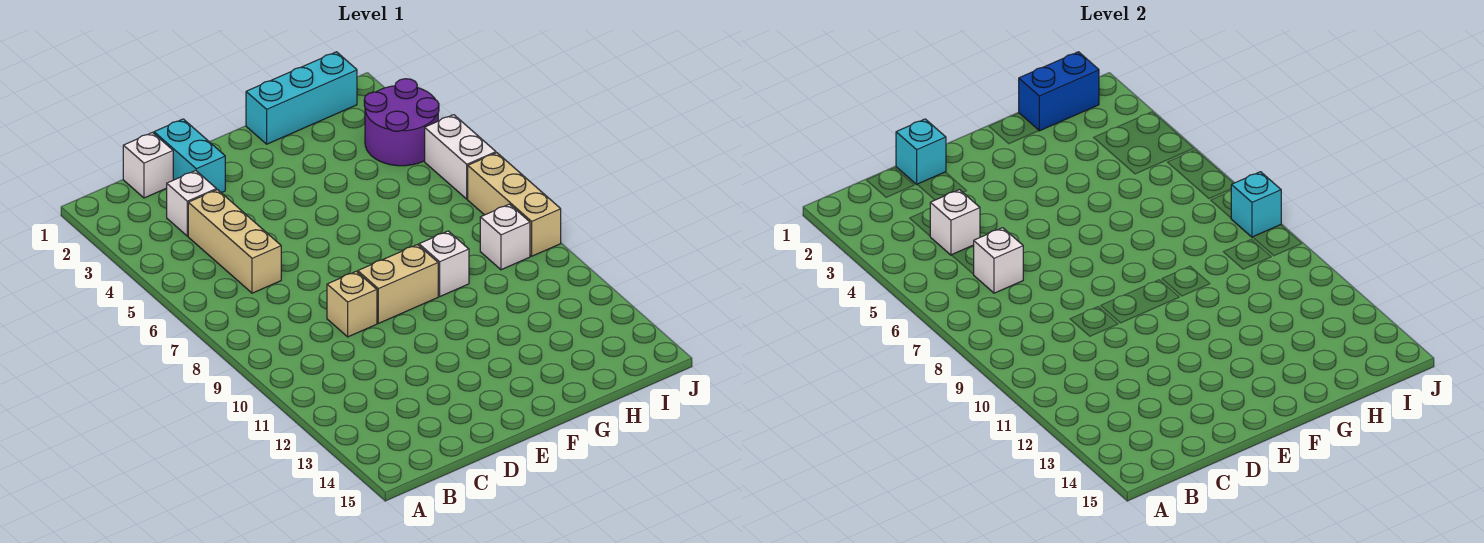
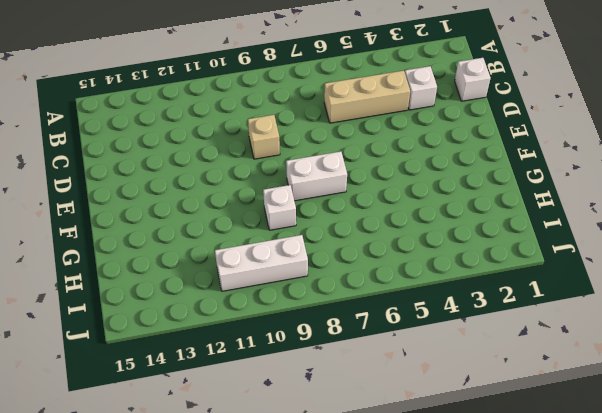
white brick F7:F8 level 1 -> white brick J5:J6 level 1
white brick I9:I11 level 1 -> white brick I9 level 1
none -> cyan brick D1:D2 level 1
none -> tan brick E9:F9 level 1
none -> cyan brick G1:I1 level 1

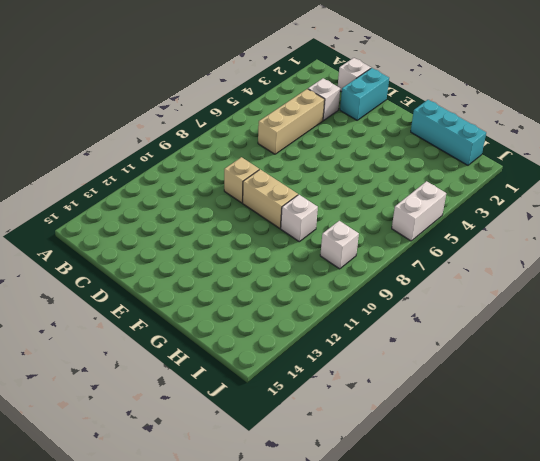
none -> purple round brick I3:J4 level 1
none -> tan brick J7:J9 level 1
none -> white brick C4 level 2

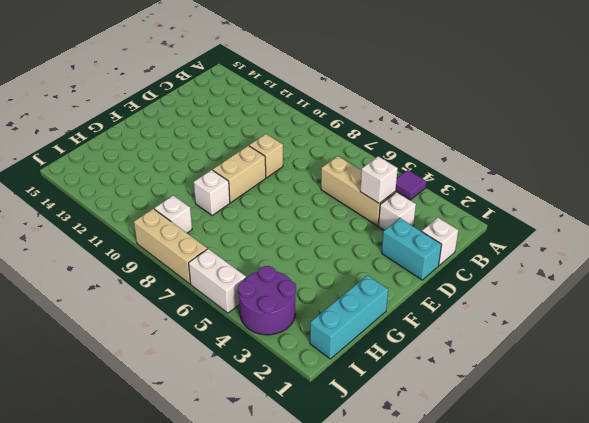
purple tile A4 level 1 -> none
none -> white brick C6 level 2
none -> cyan brick D1 level 2
none -> blue brick H1:I1 level 2

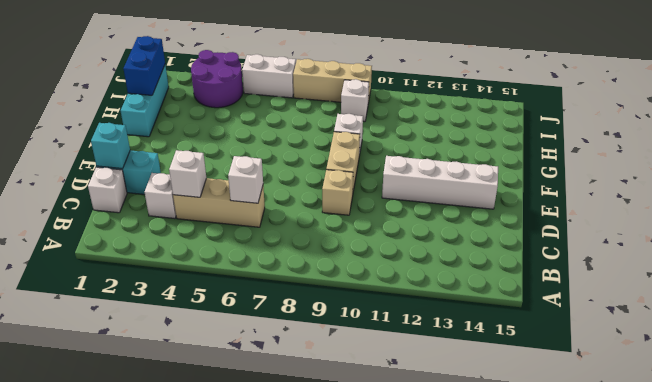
white brick E11:E14 level 1 -> none
none -> cyan brick J8 level 2

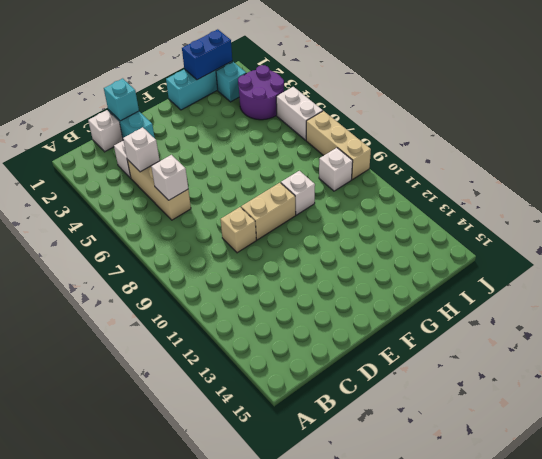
cyan brick I2 level 1 -> cyan brick J8 level 2

